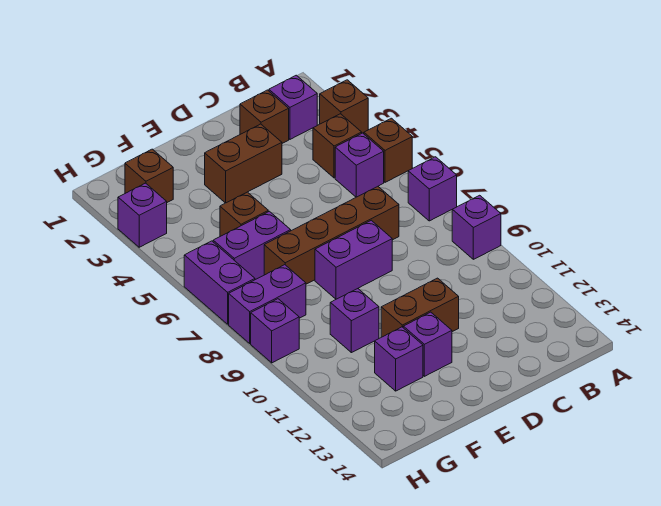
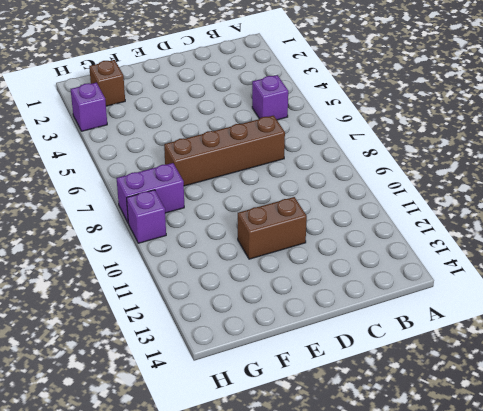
none -> brown brick A3 level 1
none -> brown brick A5 level 1
none -> purple brick A7 level 1

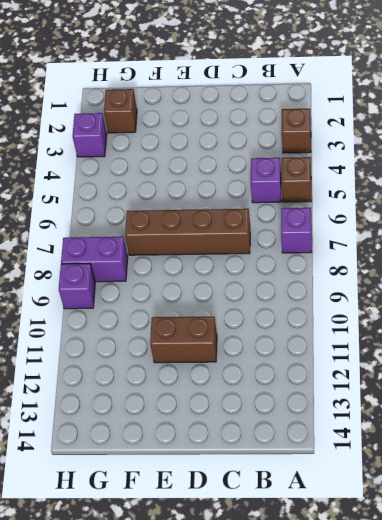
none -> purple brick A9 level 1
none -> purple brick B2 level 1
none -> brown brick B4 level 1

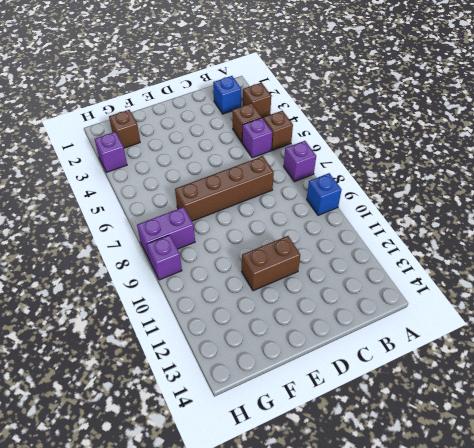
blue brick A9 level 1 -> purple brick A9 level 1
blue brick B2 level 1 -> purple brick B2 level 1
none -> brown brick C2 level 1
none -> brown brick D3:E3 level 1
none -> purple brick D8:E8 level 1

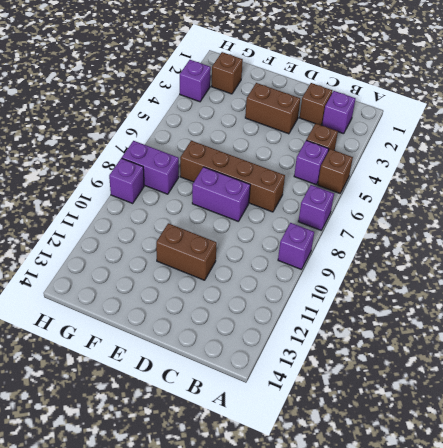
none -> brown brick A3 level 1
none -> purple brick E12 level 1
none -> brown brick F5 level 1

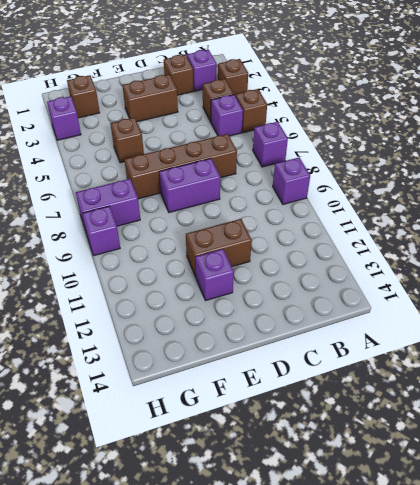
none -> purple brick F6:G6 level 1
none -> purple brick F10 level 1
none -> purple brick F12 level 1

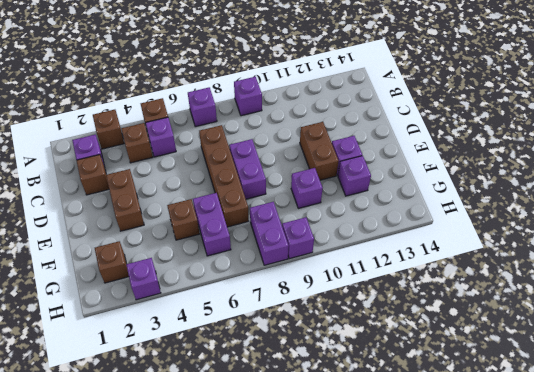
none -> purple brick H6:H7 level 1

